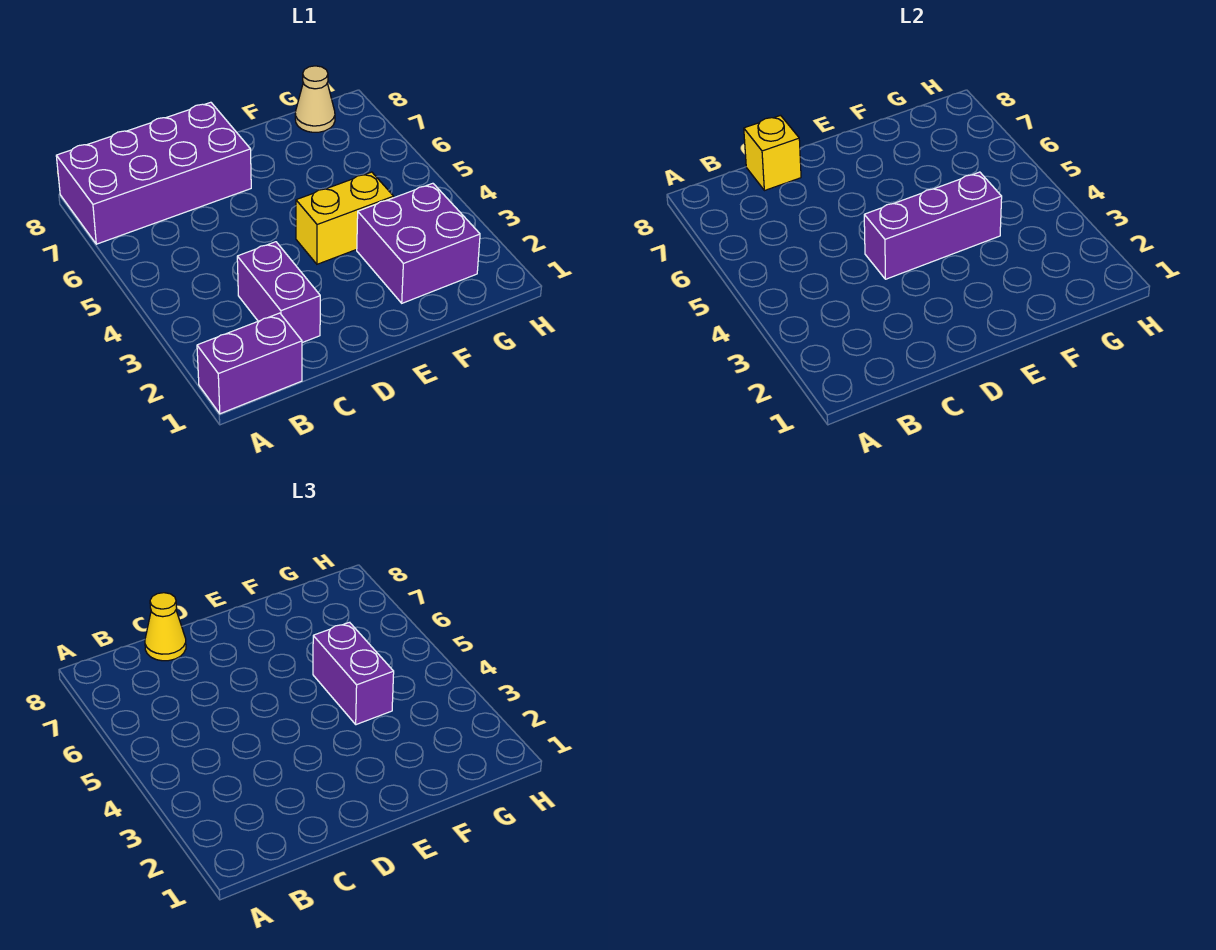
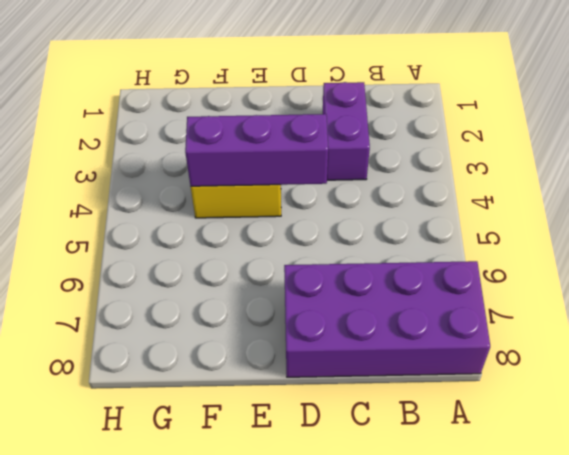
none -> purple brick A1:B1 level 1
none -> purple brick F2:G3 level 1

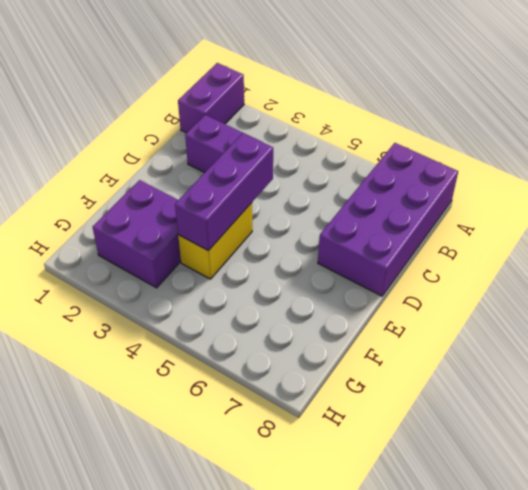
none -> tan cone G8 level 1
none -> yellow brick C8 level 2

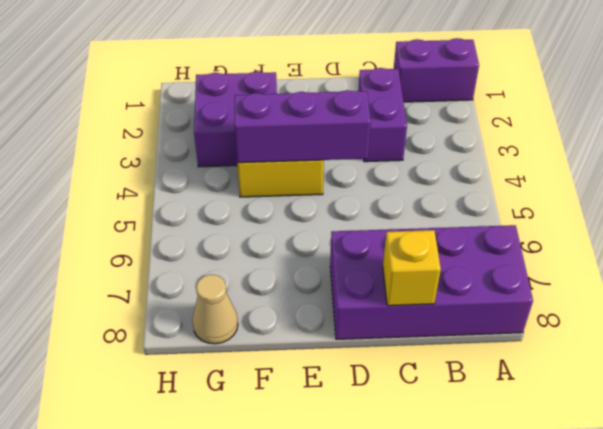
none -> yellow cone C8 level 3
none -> purple brick F4:F5 level 3

